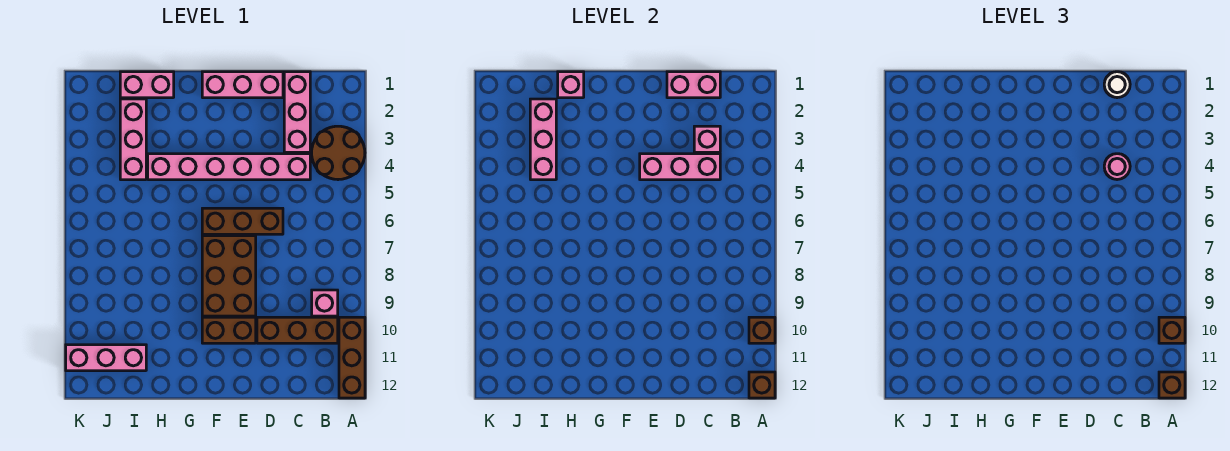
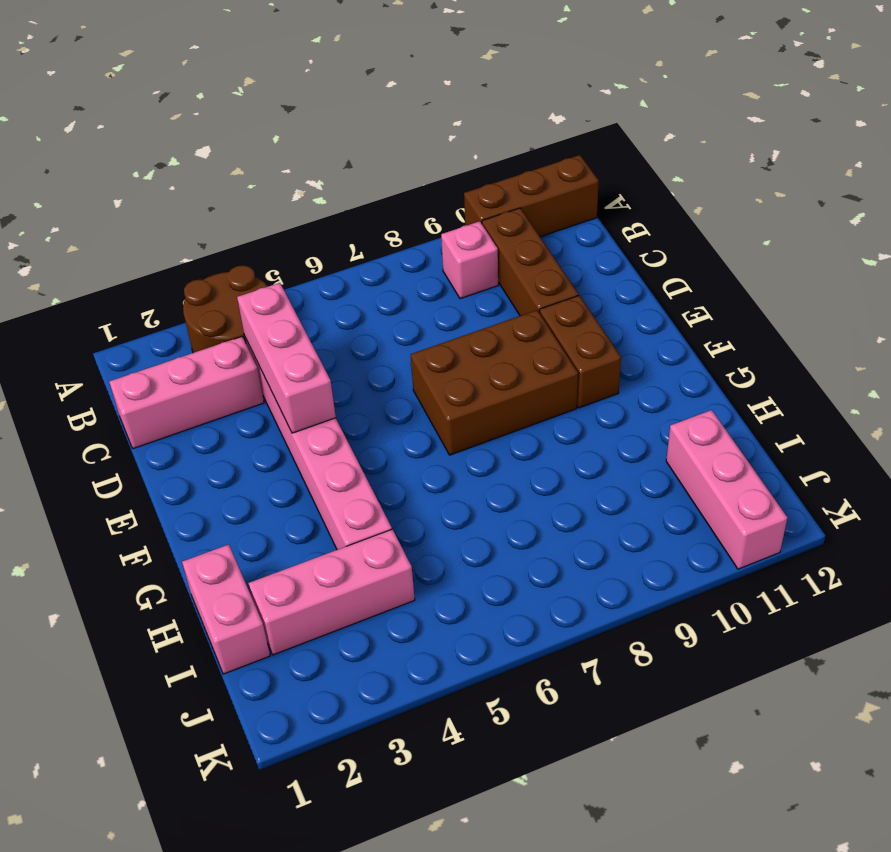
none -> pink brick D1:F1 level 1
none -> brown brick D6:F6 level 1
none -> brown brick A10 level 2

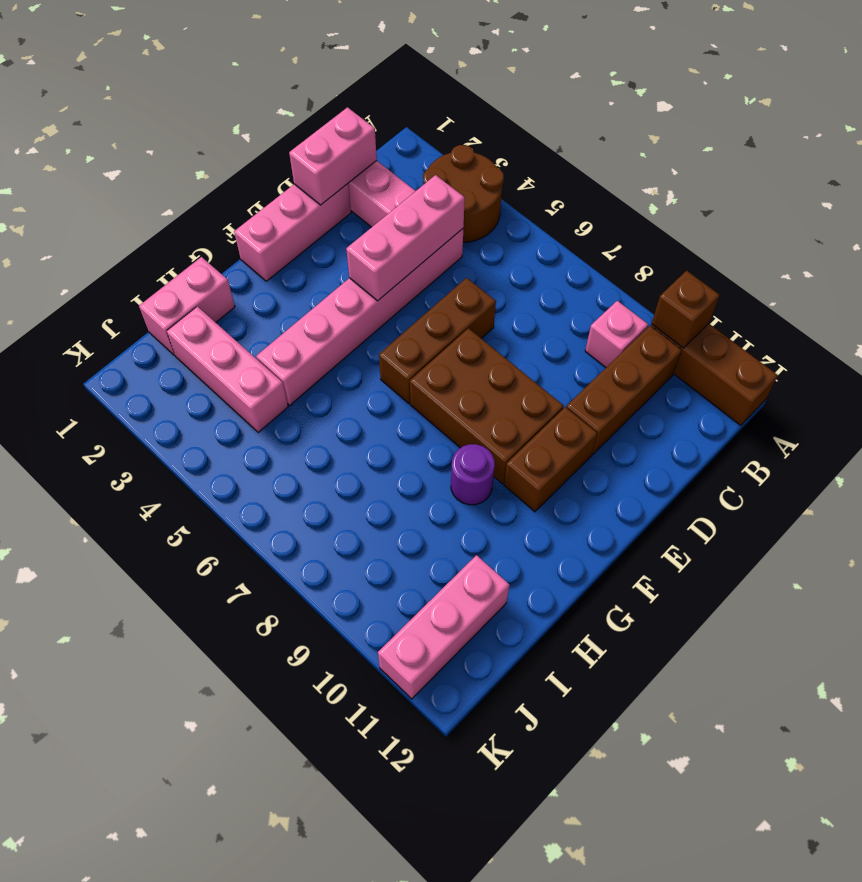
purple round brick G9 level 1 -> none
none -> brown brick A12 level 2
none -> pink brick C3 level 2
none -> pink brick H1 level 2

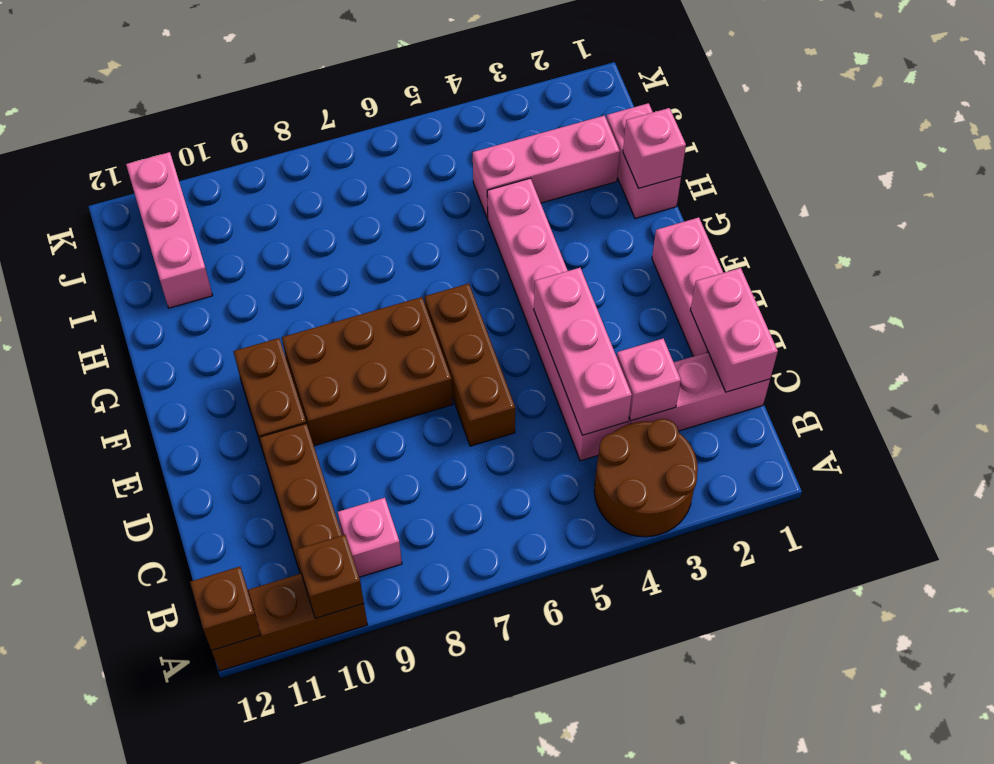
none -> pink brick I2:I4 level 2
none -> brown brick A10 level 3
none -> brown brick A12 level 3

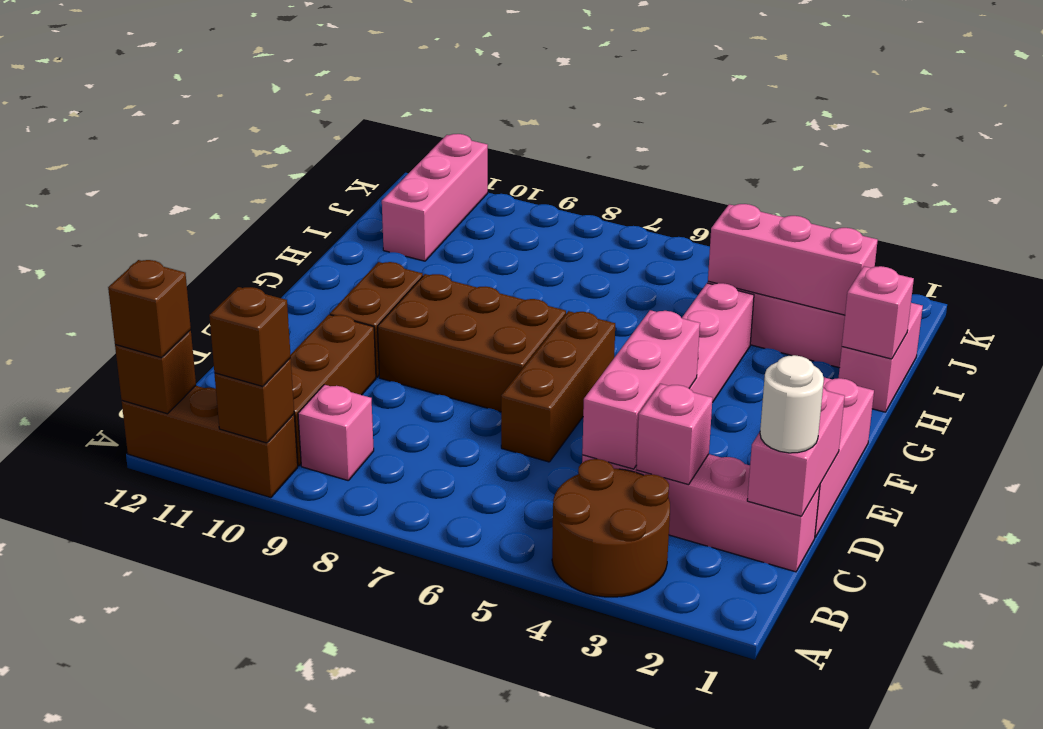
none -> pink round brick C4 level 3

